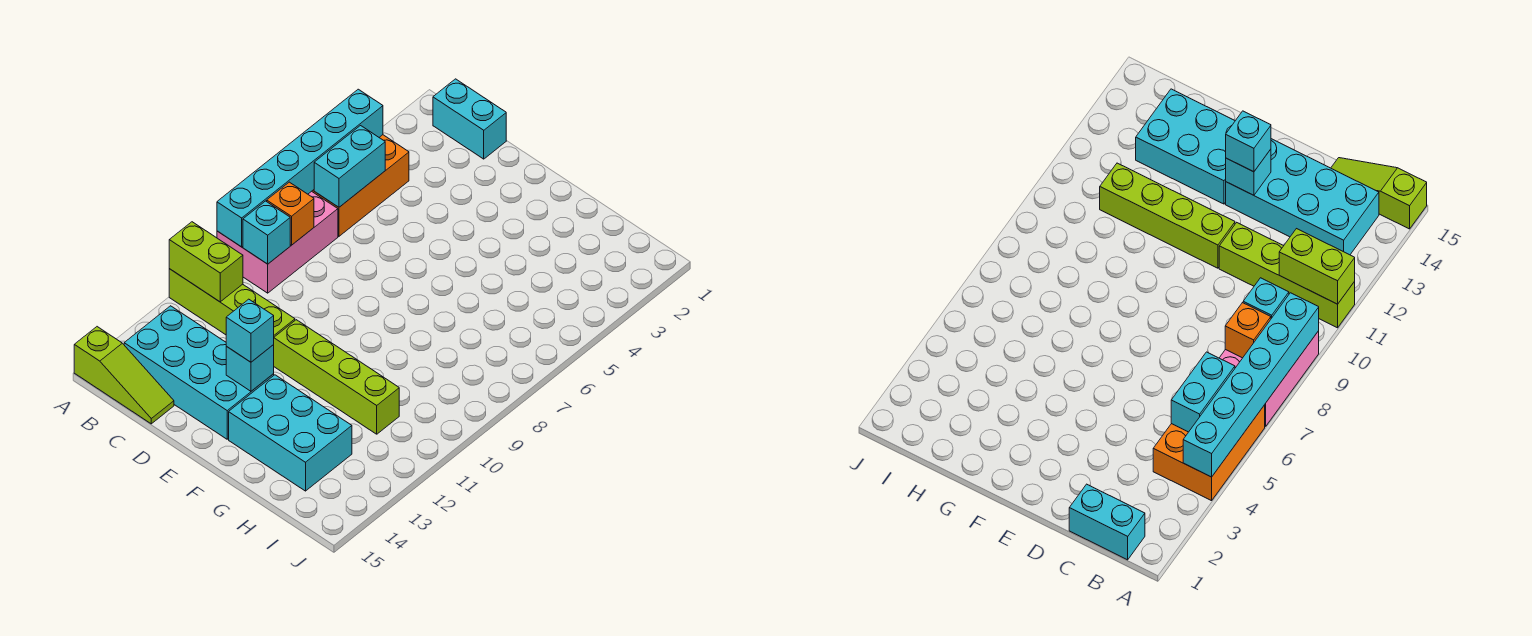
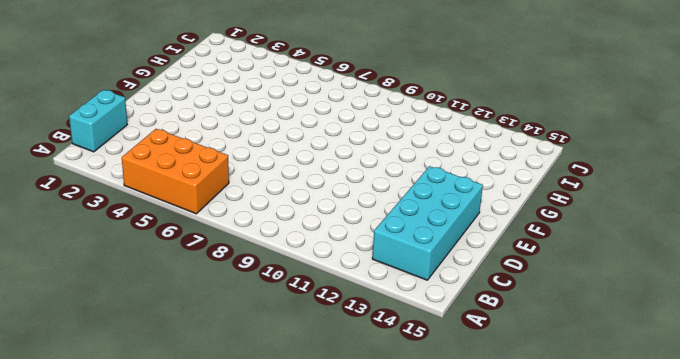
none -> pink brick A7:B9 level 1
none -> lime brick A11:D11 level 1
none -> lime slope A15:C15 level 1 top A

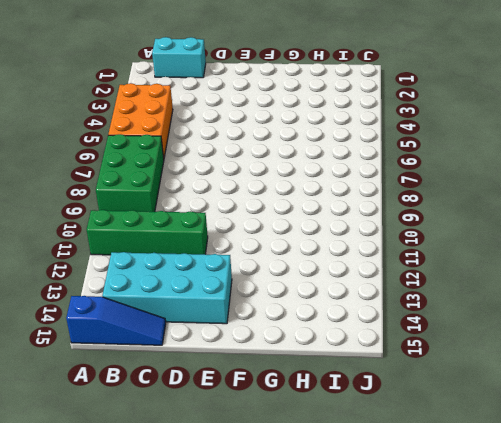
green brick A7:B9 level 1 -> pink brick A7:B9 level 1
green brick A11:D11 level 1 -> lime brick A11:D11 level 1
blue slope A15:C15 level 1 top A -> lime slope A15:C15 level 1 top A
none -> lime brick E11:H11 level 1
none -> cyan brick F13:H14 level 1
none -> cyan brick A4:A9 level 2

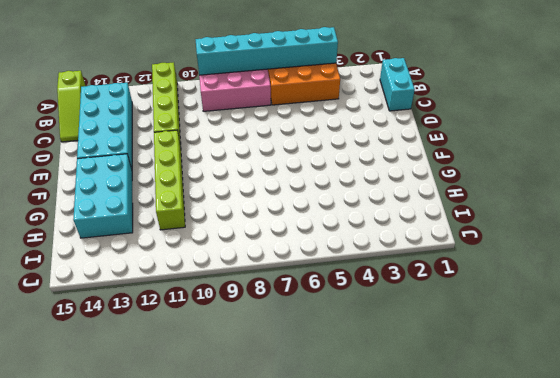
none -> lime brick A11:B11 level 2
none -> cyan brick B5:B6 level 2
none -> orange brick B8 level 2

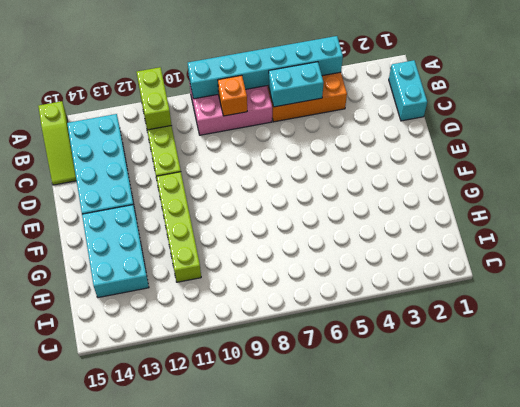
none -> cyan brick B9 level 2
none -> cyan brick E13 level 2
none -> cyan brick E13 level 3

